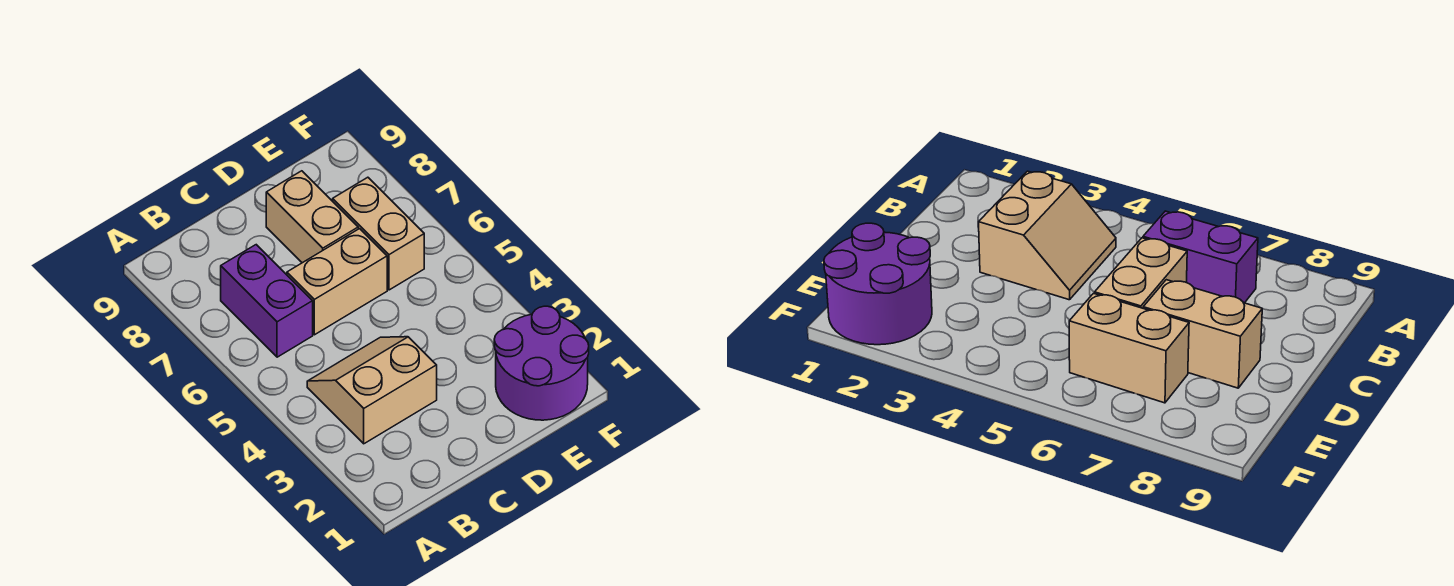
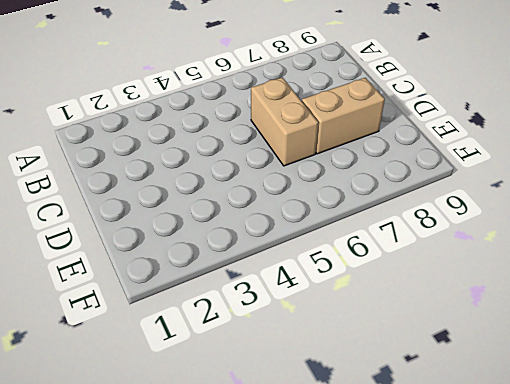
none -> tan slope B3:C4 level 1 top 3
none -> purple brick B6:B7 level 1

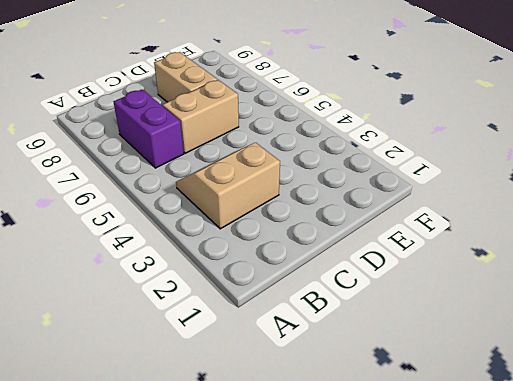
none -> purple round brick E1:F2 level 1
none -> tan brick E6:E7 level 1

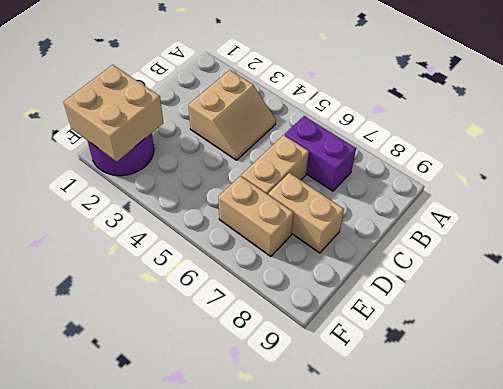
tan brick E1:F2 level 2 -> none

